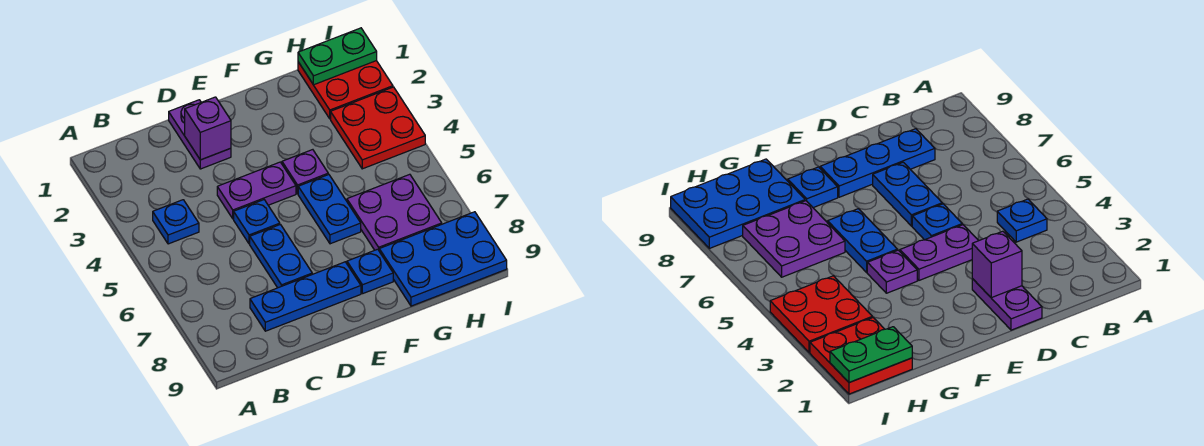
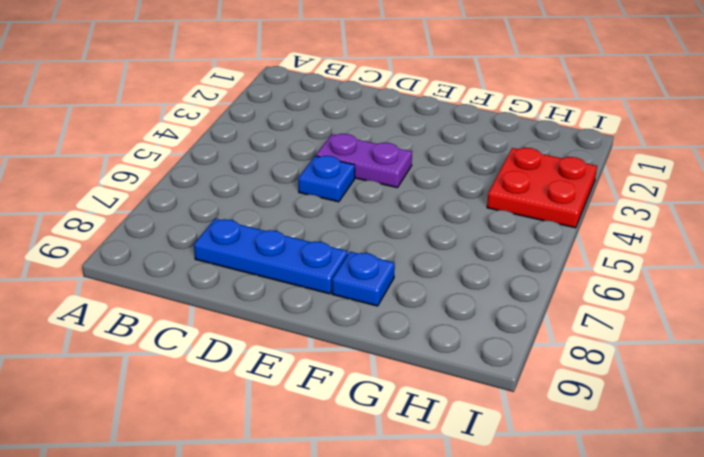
none -> blue plate B4 level 1
none -> purple plate D1:D2 level 1
none -> blue plate D6:D7 level 1

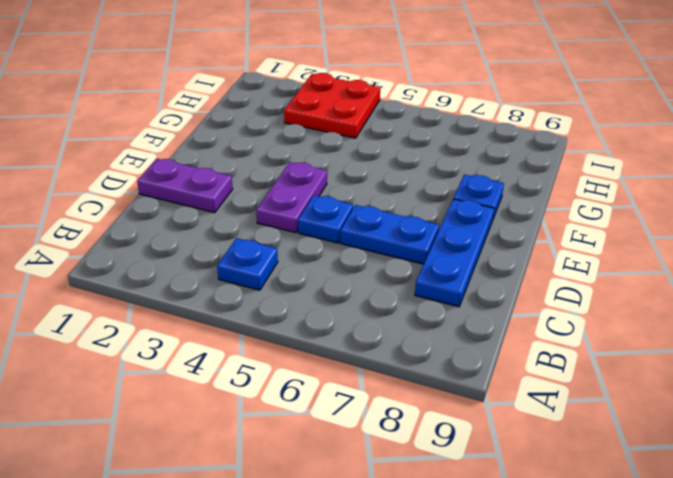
none -> purple plate F4 level 1
none -> blue plate F5:F6 level 1
none -> purple plate G6:H7 level 1

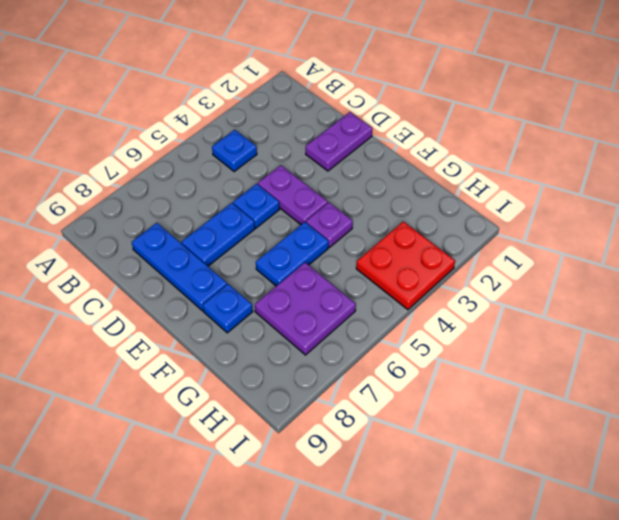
none -> blue plate G8:I9 level 1
none -> red plate H1:I2 level 1
none -> purple brick D2 level 2

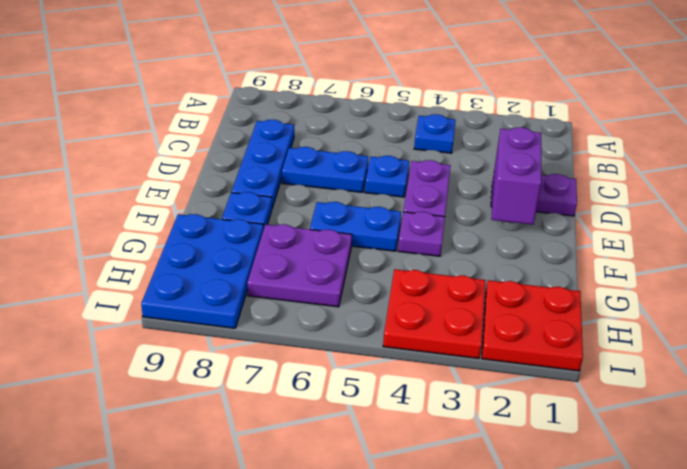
purple brick D2:E2 level 2 -> purple brick D2 level 2
none -> green plate H1:I1 level 2

